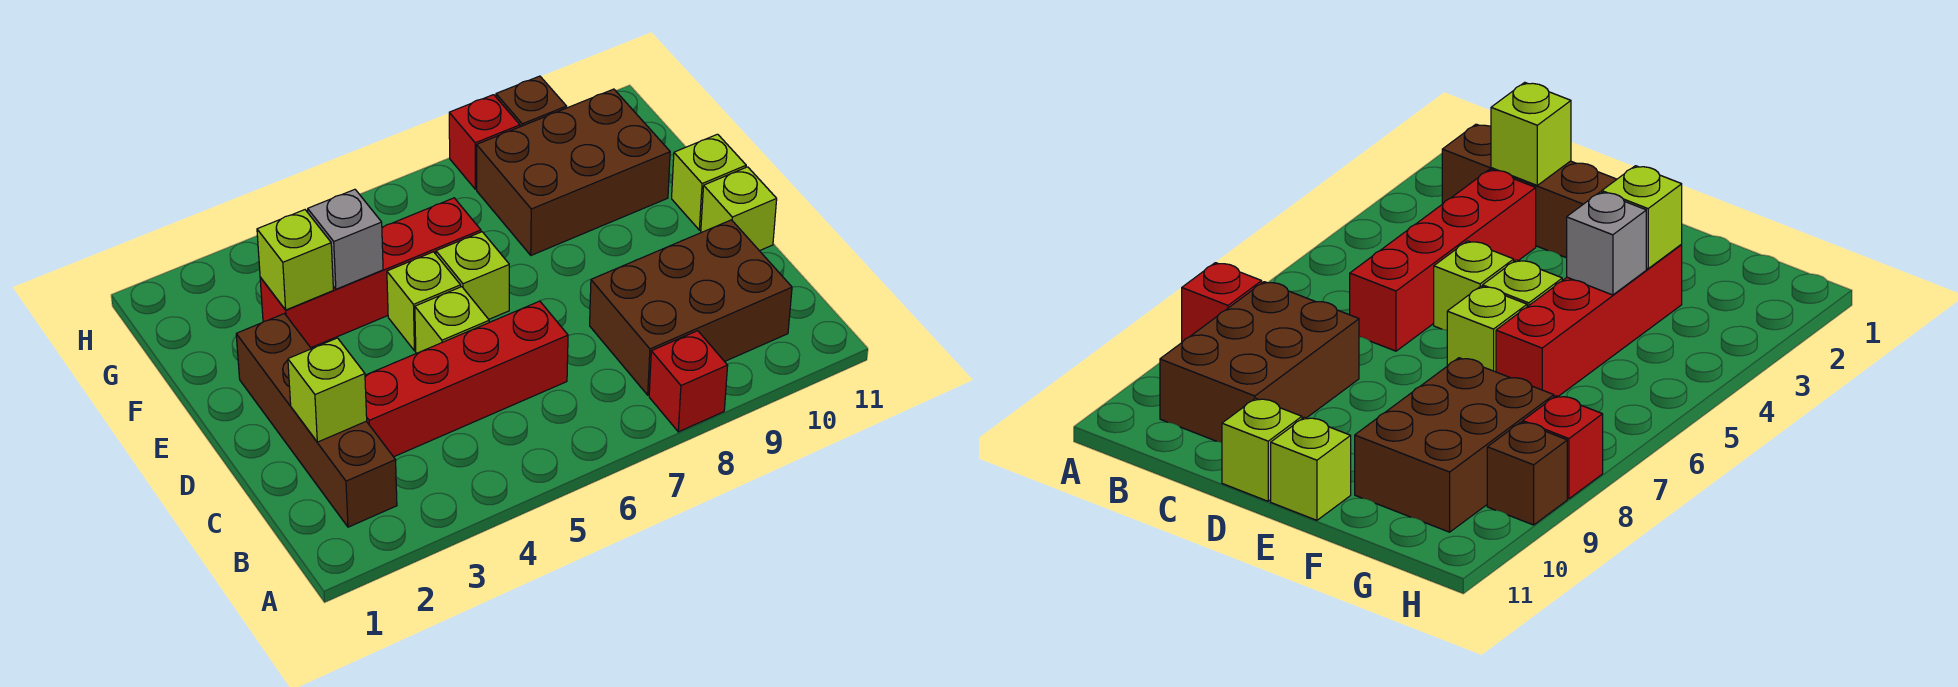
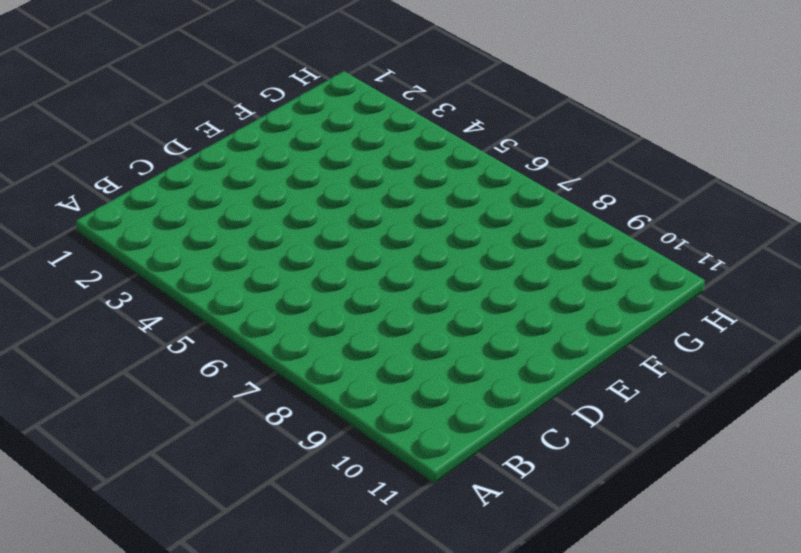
none -> red brick A8 level 1
none -> brown brick B2:E2 level 1
none -> brown brick B8:C10 level 1

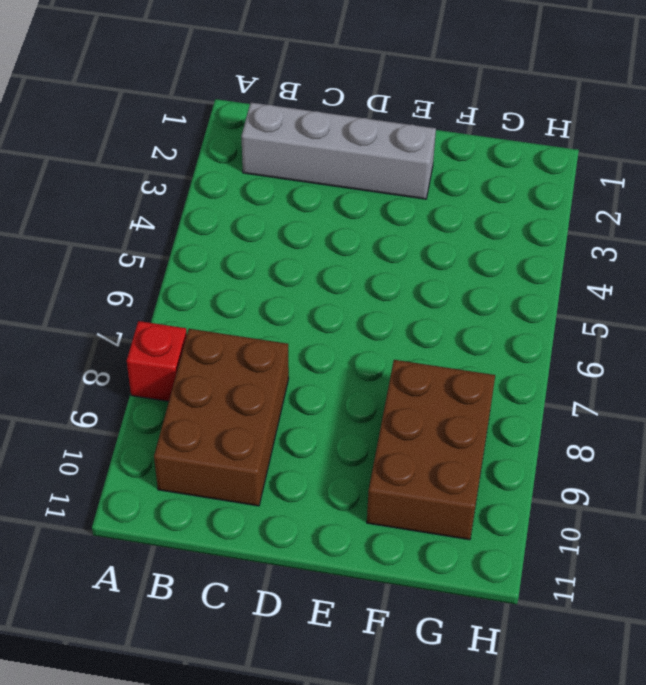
grey brick B2:E2 level 1 -> brown brick B2:E2 level 1
none -> red brick C3:C6 level 1
none -> lime brick D5 level 1
none -> lime brick D11 level 1

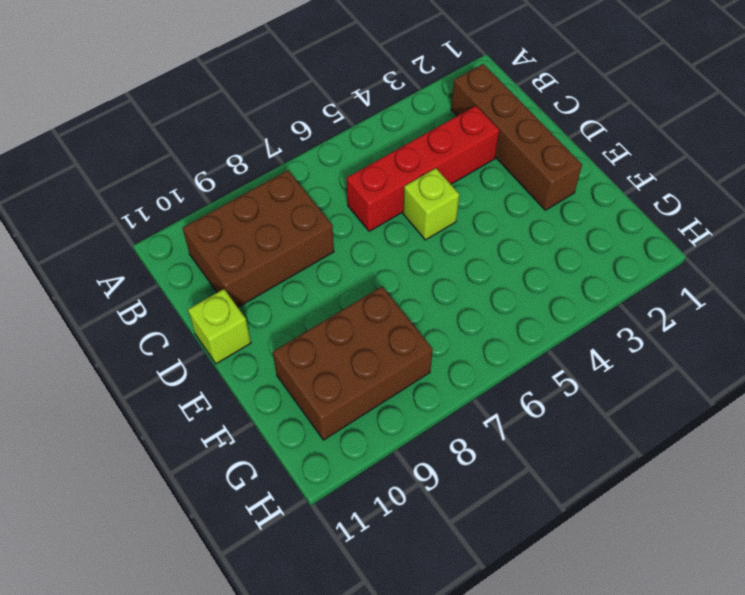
none -> red brick A8 level 1
none -> lime brick E5 level 1
none -> lime brick E6 level 1

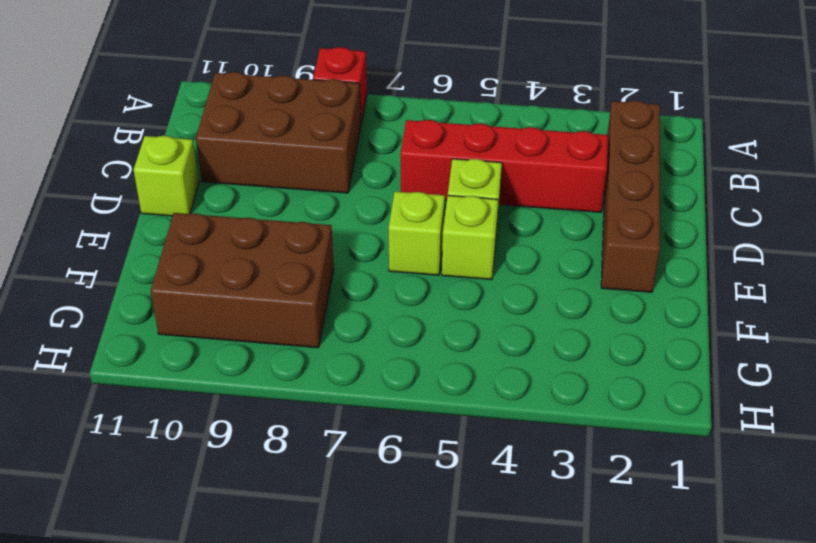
none -> lime brick E11 level 1
none -> red brick F3:F6 level 1
none -> red brick H8 level 1

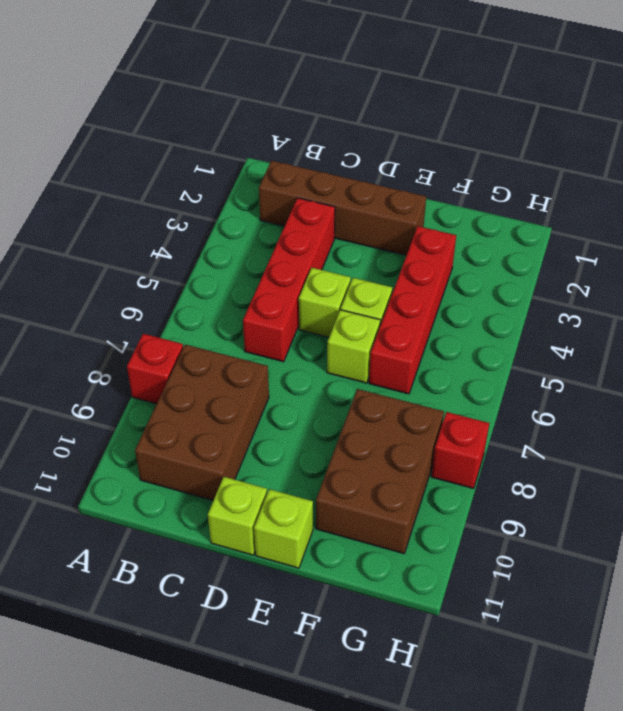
none -> brown brick H9 level 1
none -> lime brick C2 level 2
none -> lime brick F3 level 2

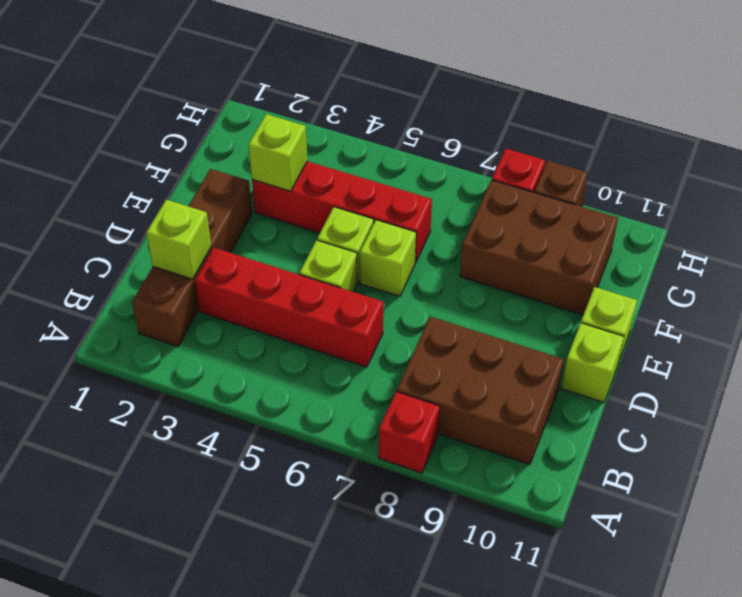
none -> grey brick F4 level 2

